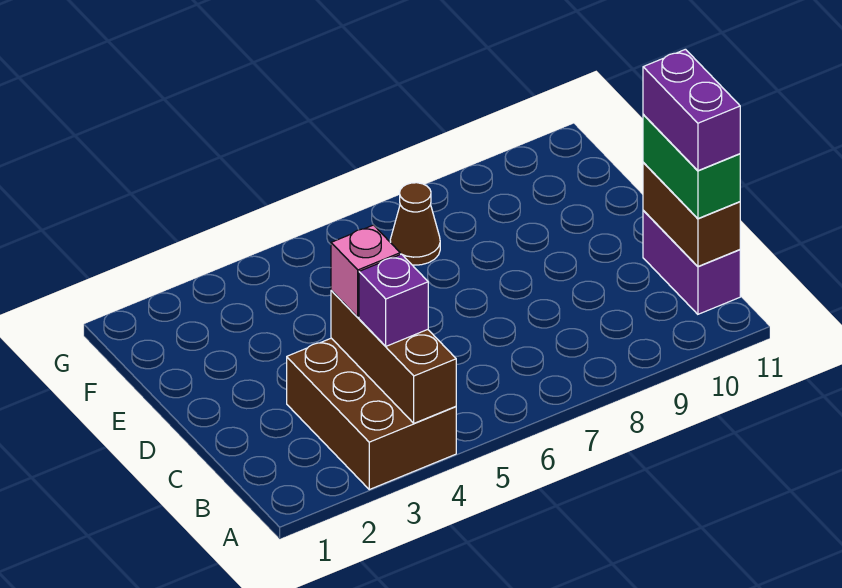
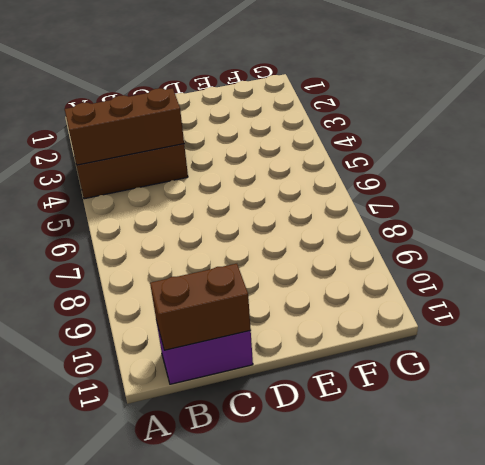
none -> brown cone F7 level 1
none -> purple brick B4 level 3

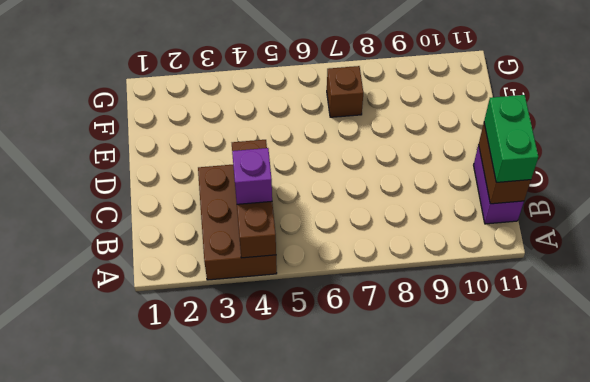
brown brick F7 level 1 -> brown cone F7 level 1
none -> pink brick C4 level 3
none -> purple brick B11:C11 level 4

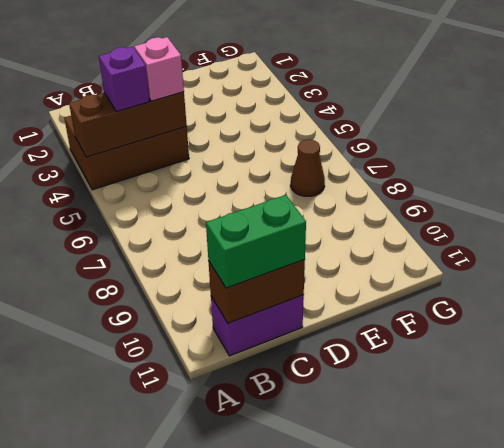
none -> purple brick B11:C11 level 4

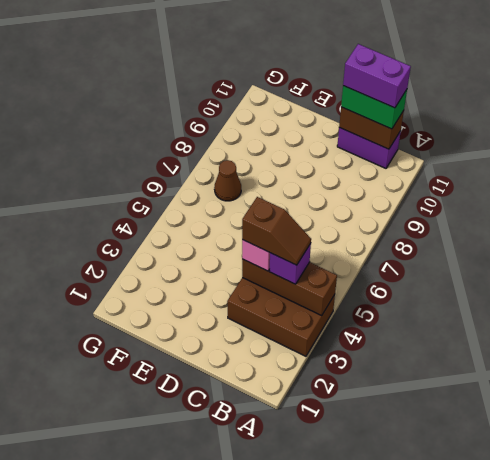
brown slope B4:C4 level 4 top C -> none

